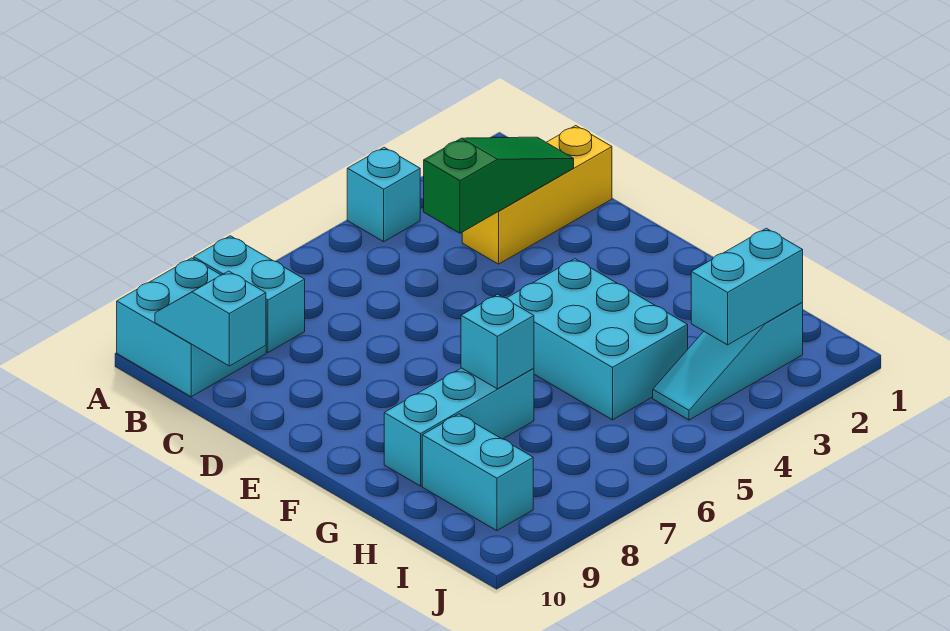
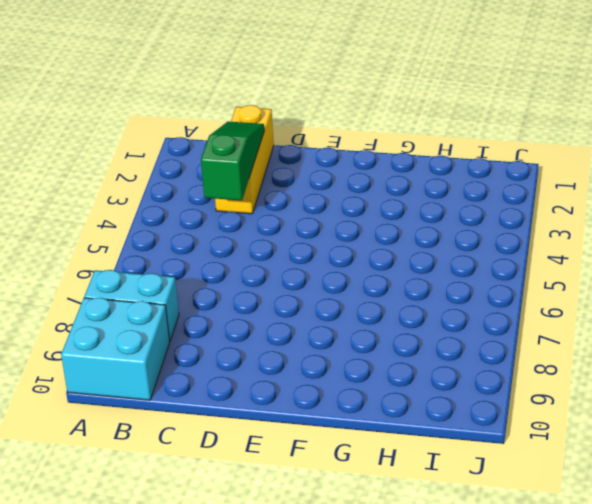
none -> cyan brick A4 level 1
none -> cyan brick F4:H5 level 1
none -> cyan brick G7:G9 level 1

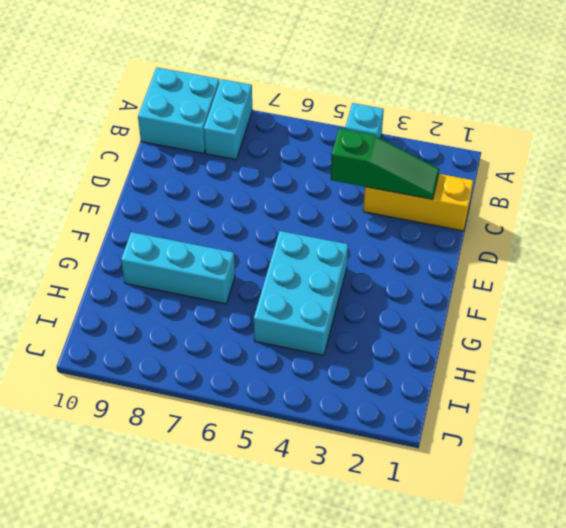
none -> cyan brick H9:I9 level 1
none -> cyan slope I2:I4 level 1 top 2
none -> cyan slope B10:C10 level 2 top C

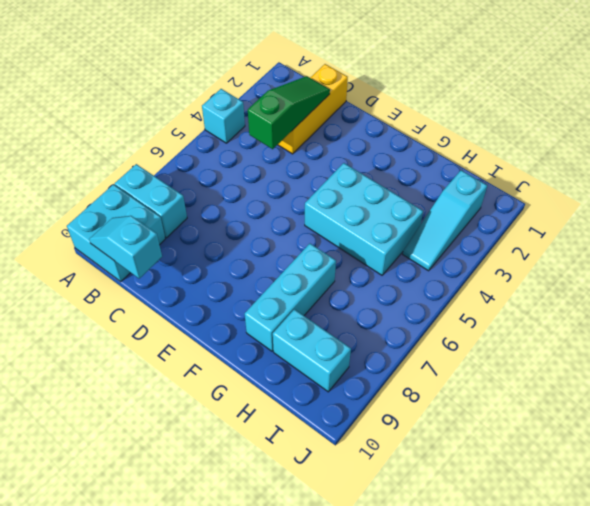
none -> cyan brick G7 level 2
none -> cyan brick I2:I3 level 2

